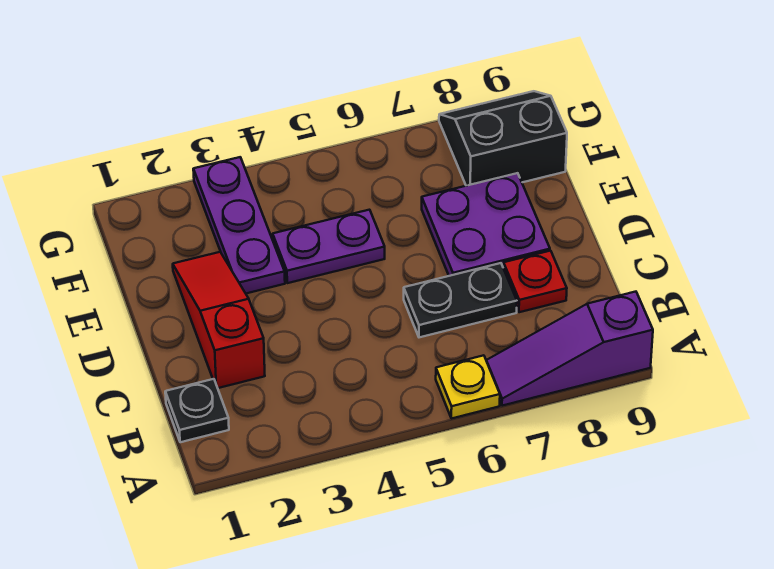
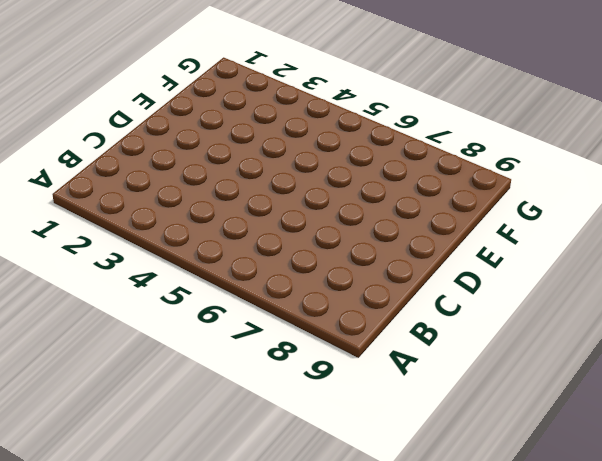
none -> yellow plate A6 level 1
none -> purple slope A7:A9 level 1 top 9

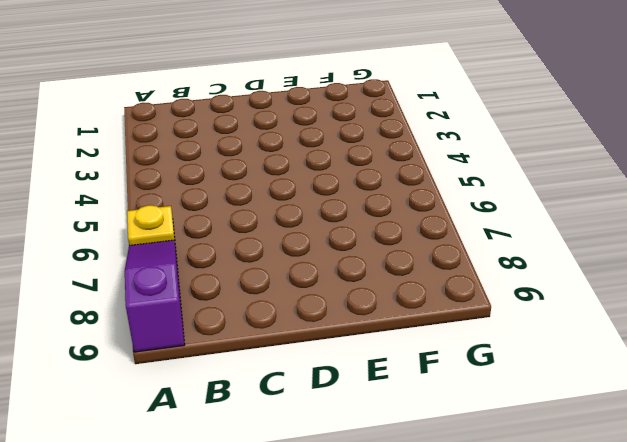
none -> black plate B1 level 1
none -> red slope C2:E2 level 1 top C

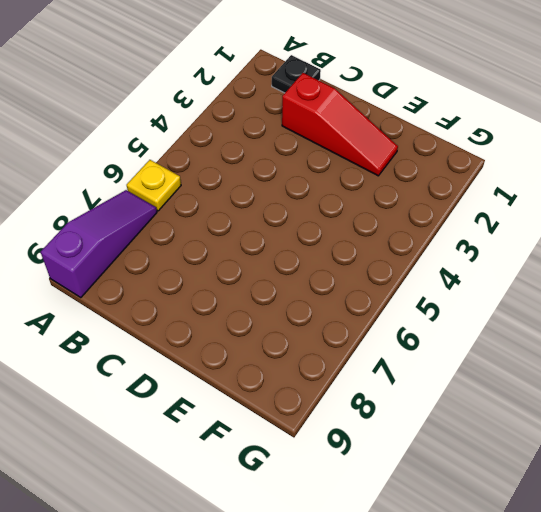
none -> black plate C6:C7 level 1
none -> red plate C8 level 1

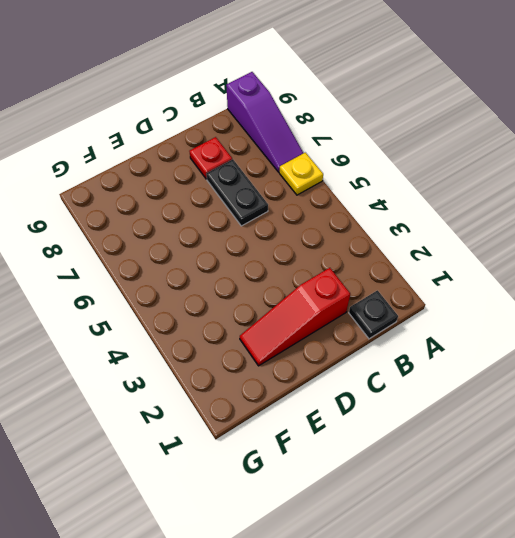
none -> purple plate D7:E8 level 1
none -> purple plate E3:G3 level 1

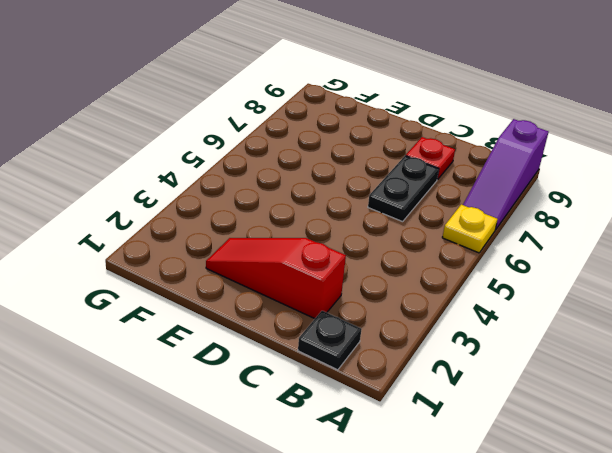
none -> purple plate D7:E8 level 1
none -> purple plate E3:G3 level 1

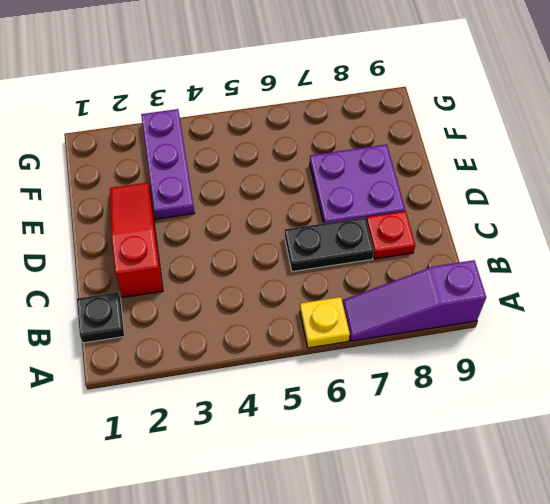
none -> purple plate E4:E5 level 1
none -> black slope F8:G9 level 1 top F

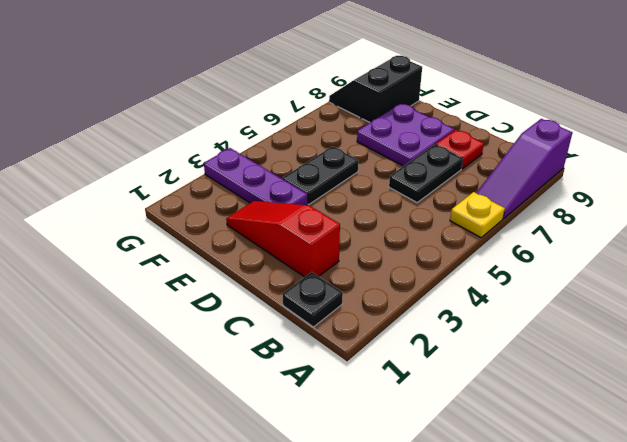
black plate E4:E5 level 1 -> purple plate E4:E5 level 1

